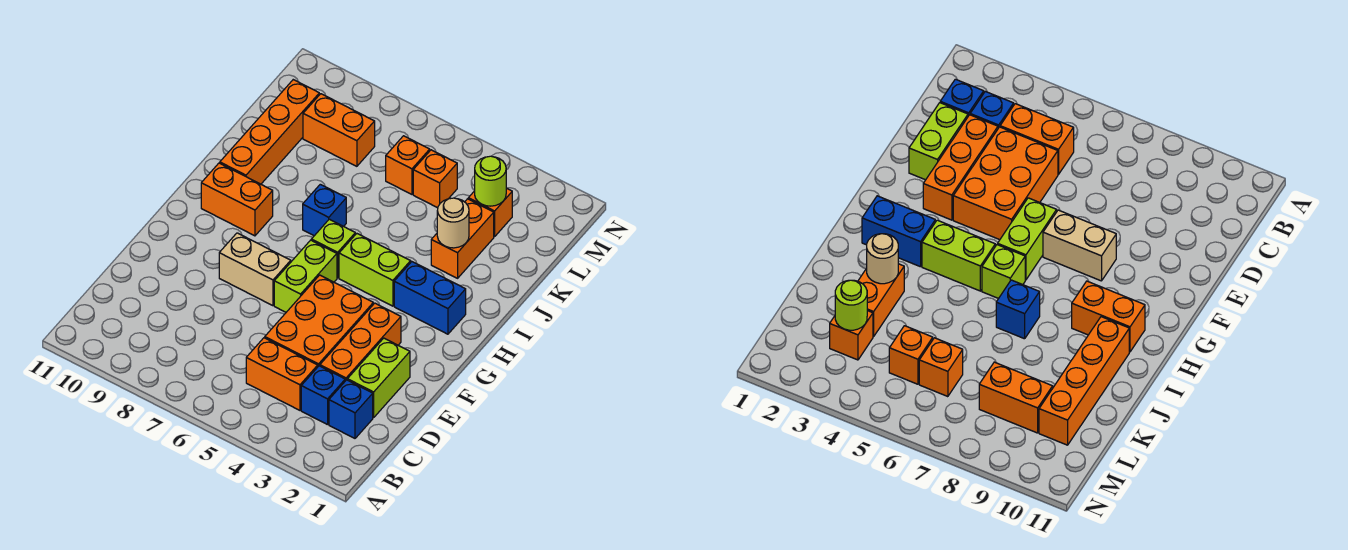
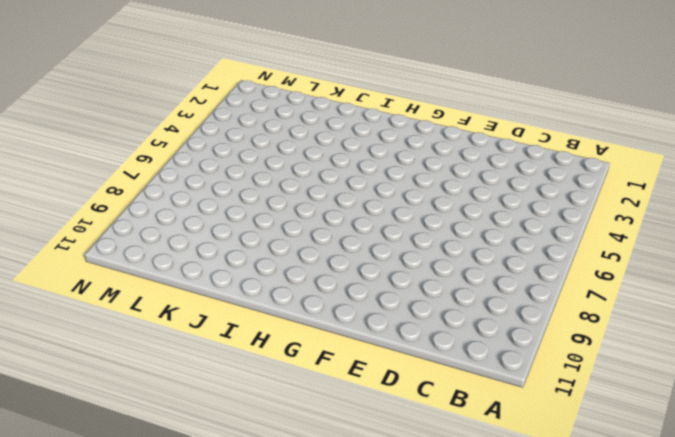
none -> blue brick C2 level 1
none -> blue brick C3 level 1
none -> orange brick C4:C5 level 1

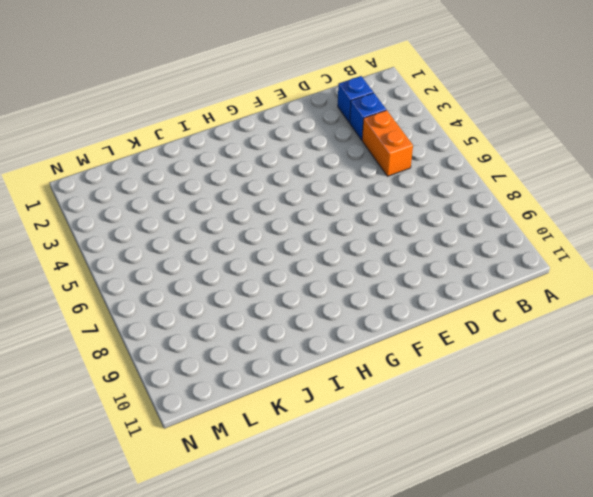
none -> lime brick D2:E2 level 1
none -> orange brick D3:F3 level 1
none -> orange brick D4:F5 level 1

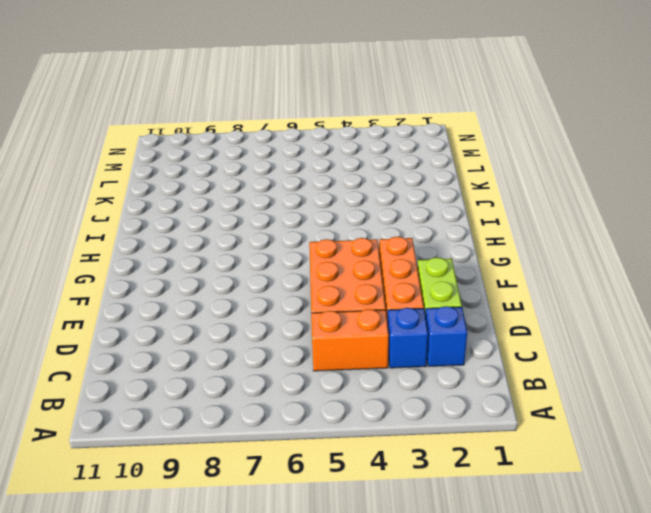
none -> lime brick F6:G6 level 1
none -> tan brick F7:F8 level 1
none -> blue brick H2:H3 level 1

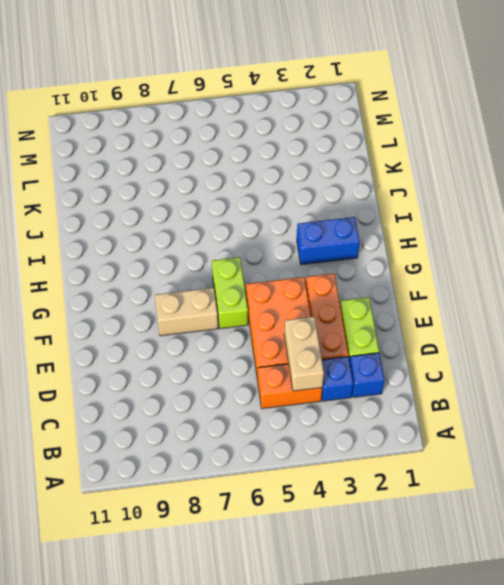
tan brick C4:D4 level 2 -> none
none -> lime brick H4:H5 level 1
none -> lime brick H6 level 1
none -> orange brick H9:H10 level 1

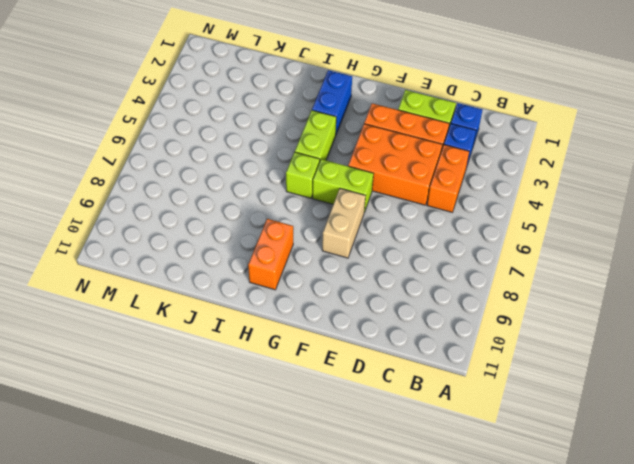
none -> blue brick I7 level 1
none -> orange brick I10:L10 level 1
none -> orange brick J3:K3 level 1

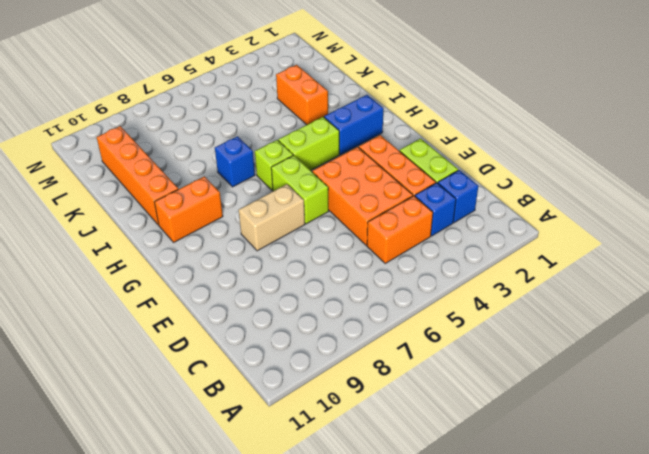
none -> orange brick L3 level 1
none -> orange brick L5 level 1
none -> orange brick L6 level 1

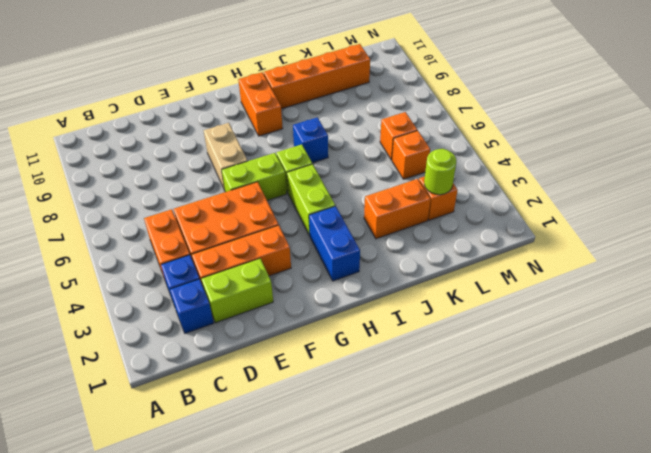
none -> orange brick L8:L9 level 1
none -> tan round brick J3 level 2

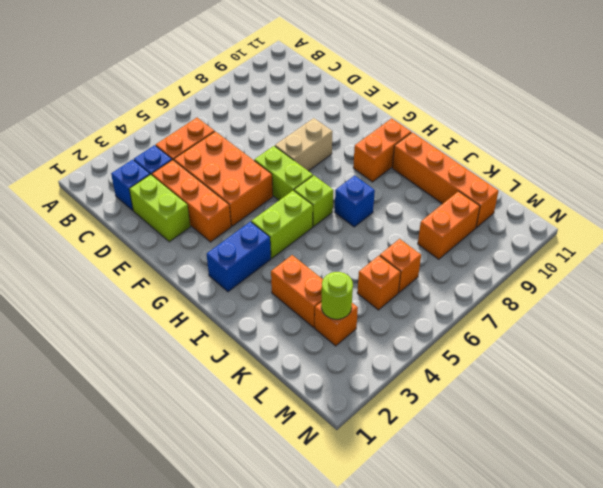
none -> tan round brick J3 level 2

